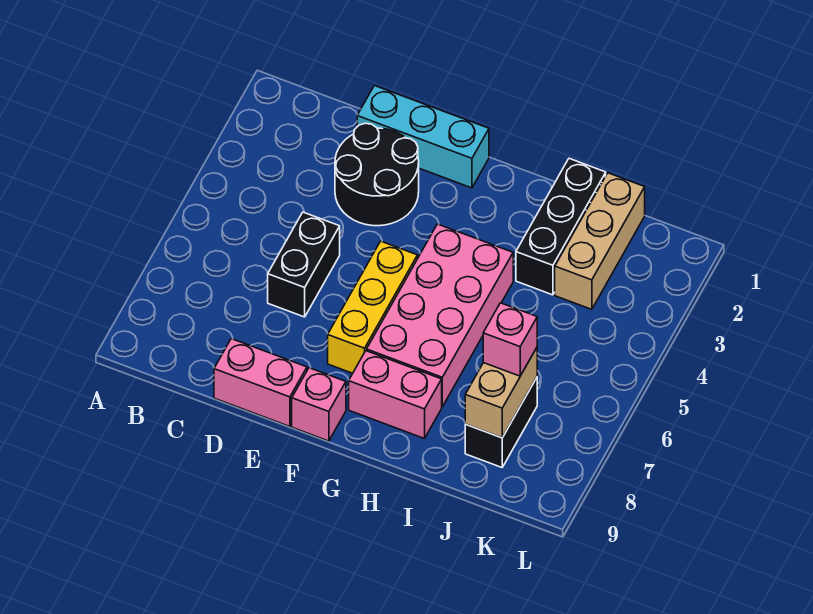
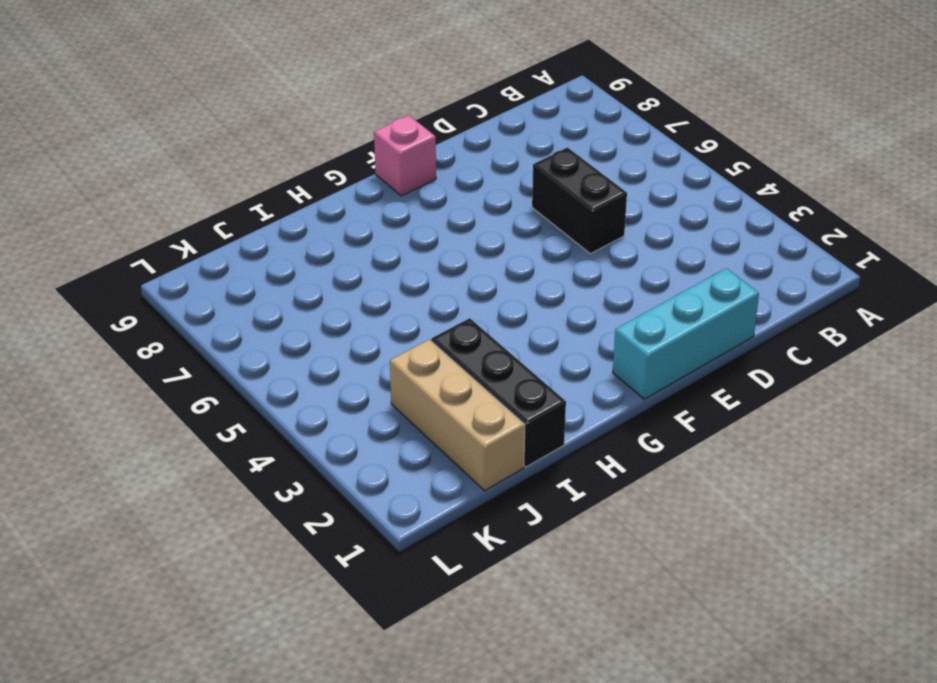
none -> black round brick D2:E3 level 1
none -> pink brick D9:E9 level 1
none -> yellow brick F5:F7 level 1

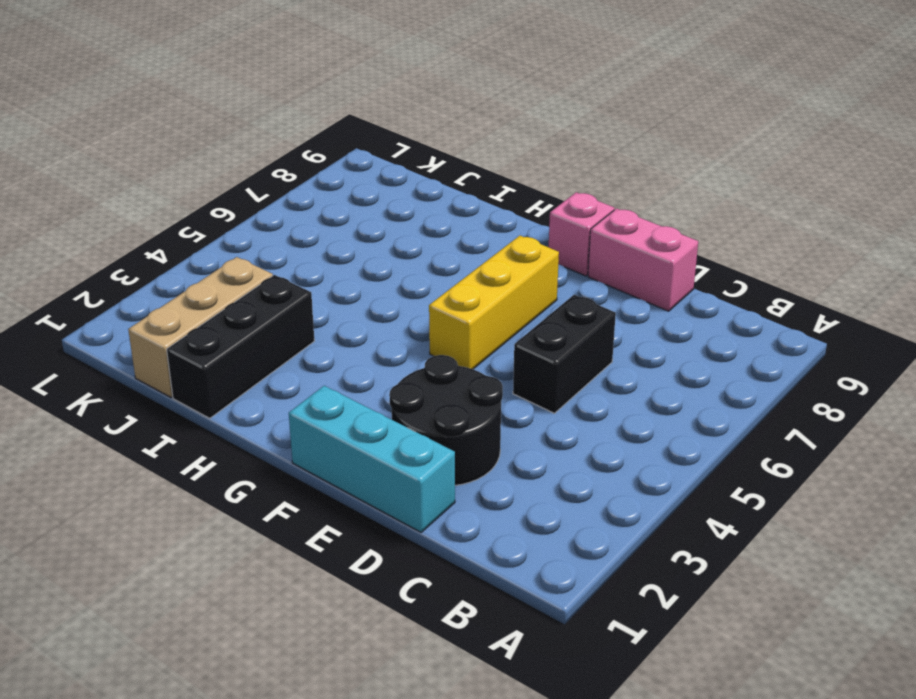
none -> pink brick G4:H7 level 1
none -> pink brick G8:H8 level 1
none -> black brick J7:J8 level 1

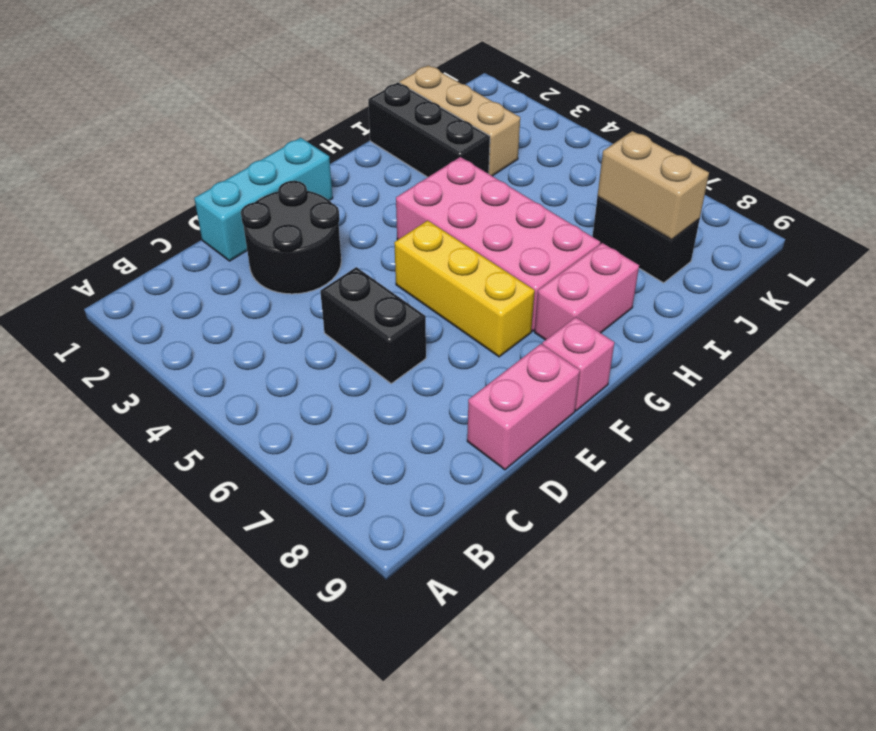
none -> pink brick J7 level 3

